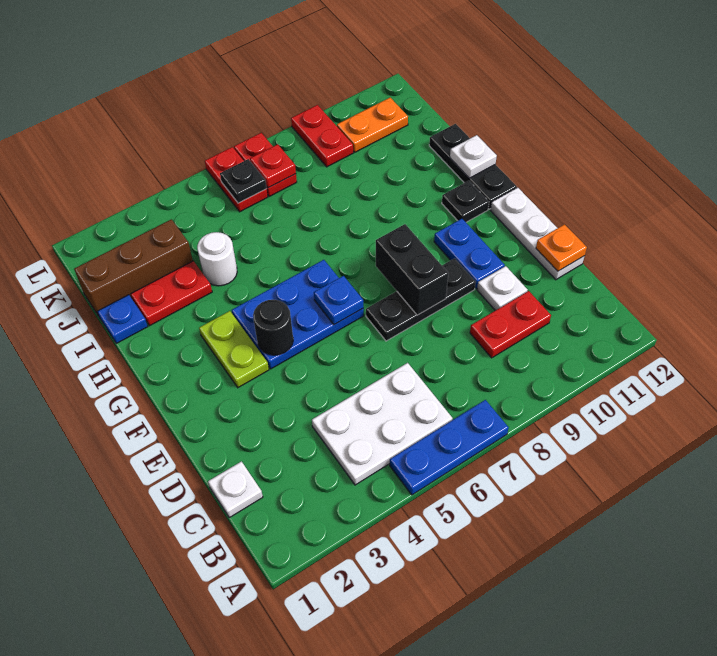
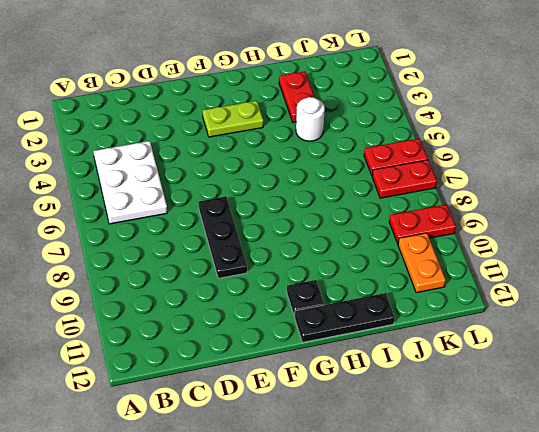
none -> blue plate A5:A7 level 1
none -> white plate C1 level 1
none -> red plate C9:C10 level 1

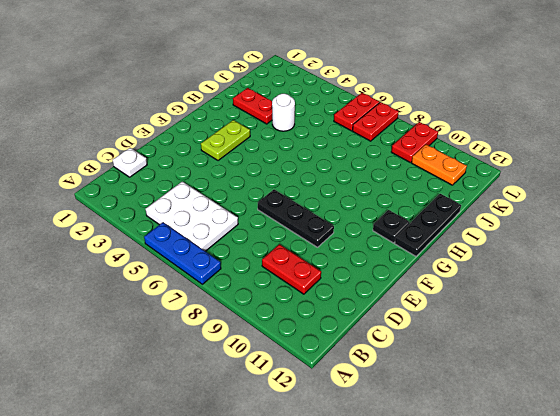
none -> white plate D10 level 1
none -> white plate D12:F12 level 1
none -> blue plate E10:F10 level 1

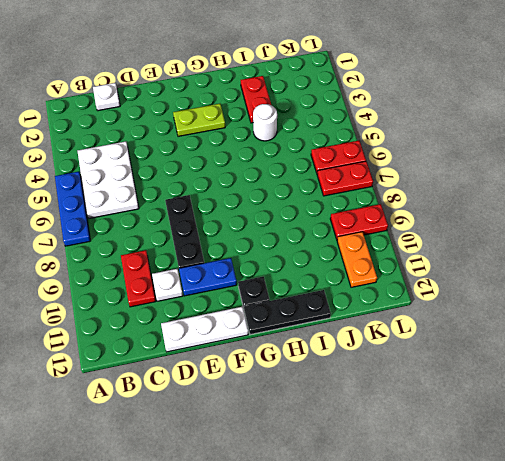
none -> blue plate F4:G6 level 1
none -> blue plate I1 level 1
none -> brown brick J1:J3 level 1

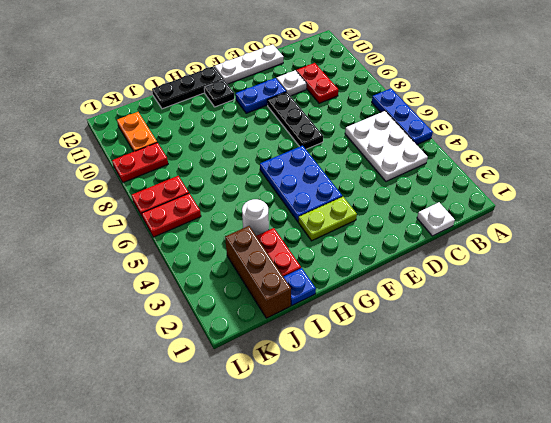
none -> orange plate D12 level 2
none -> black brick E8:F8 level 2
none -> black round brick F4 level 2

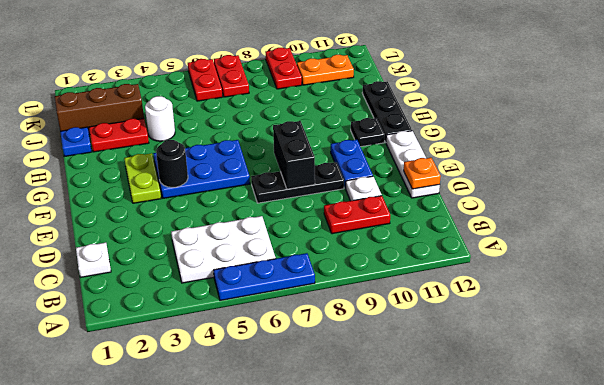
none -> blue plate F6 level 2
none -> white plate H12 level 2
none -> black plate K6 level 2

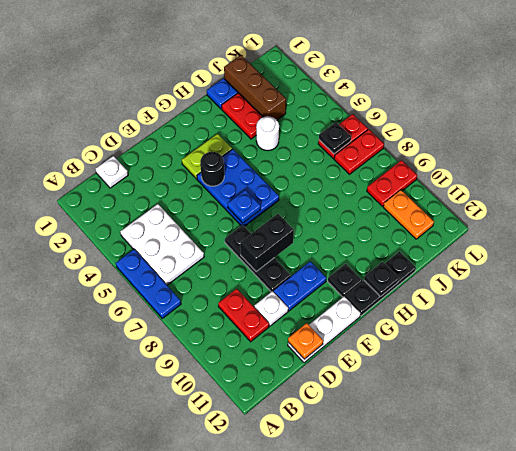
black plate H12 level 2 -> white plate H12 level 2
none -> red plate K7 level 2

